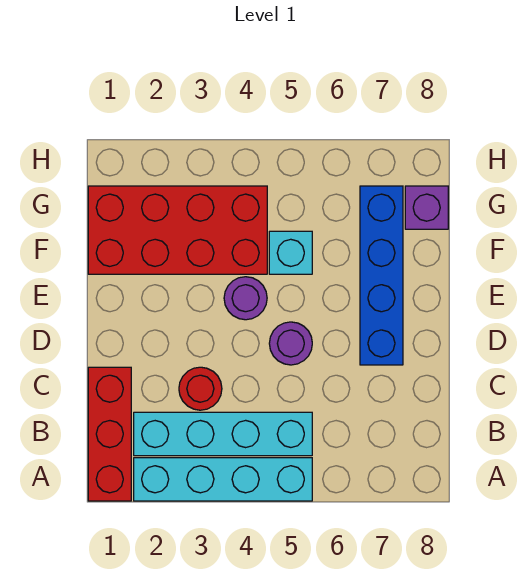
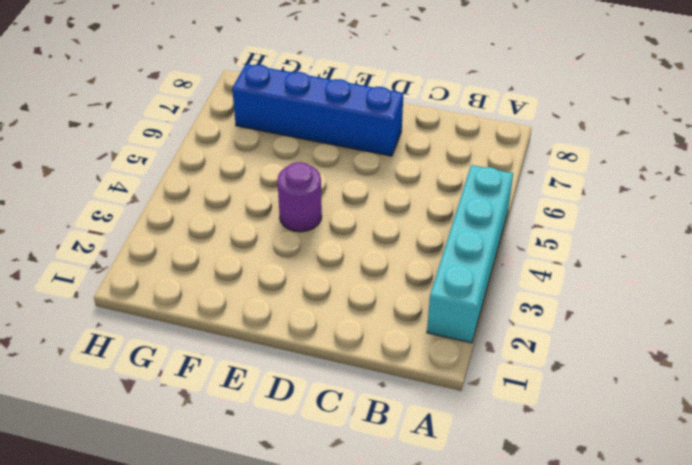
none -> red brick A1:C1 level 1
none -> cyan brick B2:B5 level 1

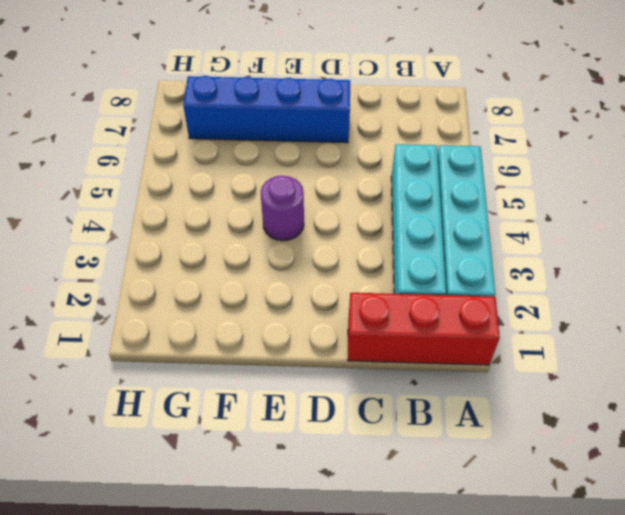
none -> red round brick C3 level 1
none -> purple round brick D5 level 1

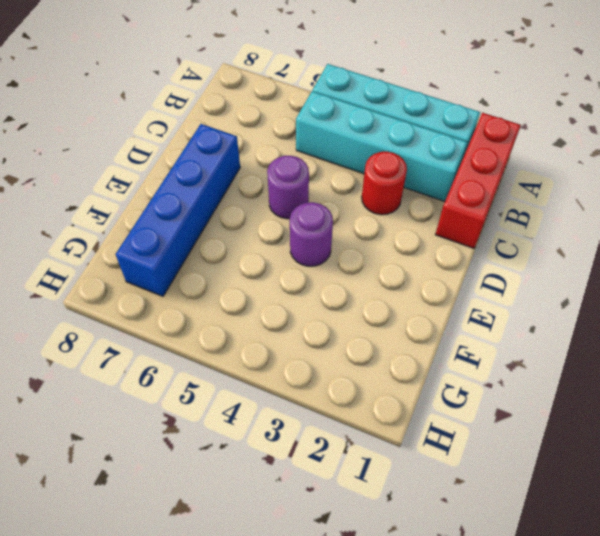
none -> red brick F1:G4 level 1
none -> cyan brick F5 level 1

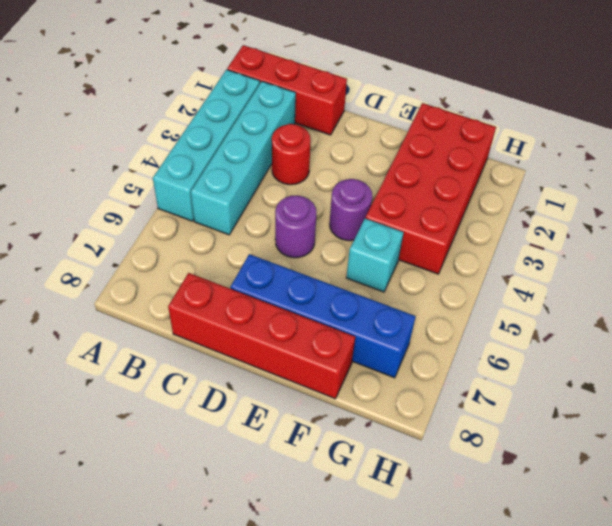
red brick C8:F8 level 1 -> none
none -> purple brick G8 level 1

